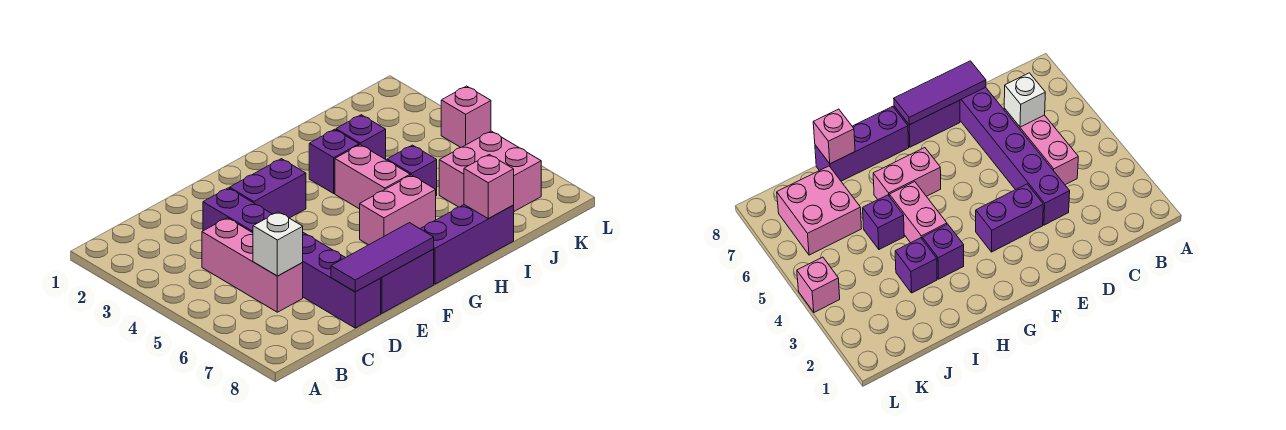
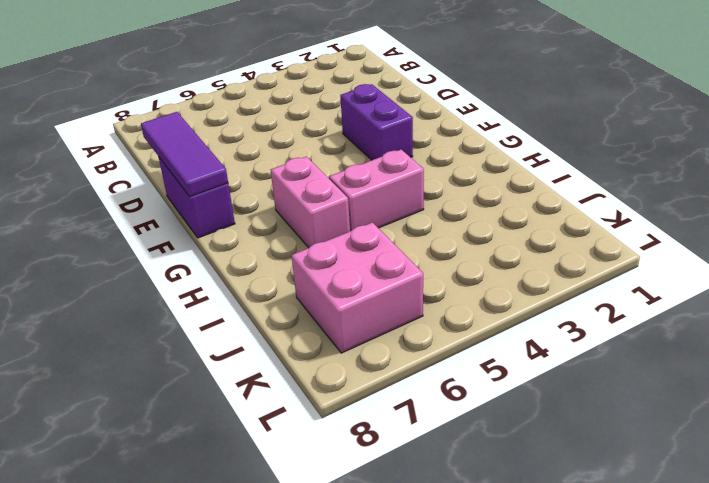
none -> pink brick C4:C6 level 1
none -> purple brick D3:D8 level 1
none -> purple brick G8:I8 level 1

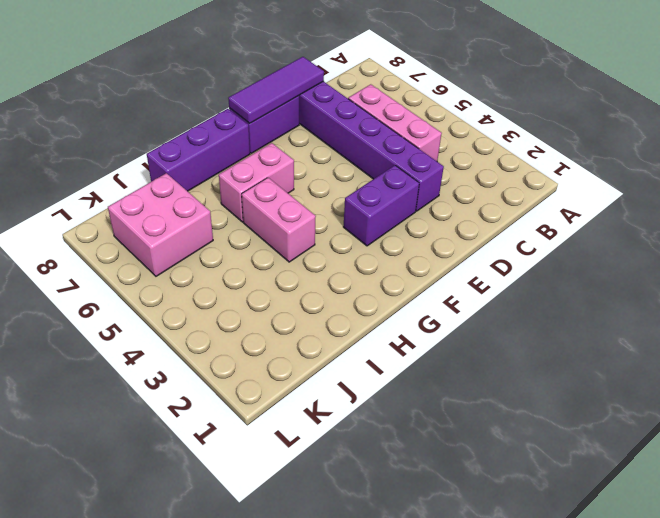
none -> purple brick H3 level 1
none -> purple brick I3 level 1
none -> purple brick I5 level 1

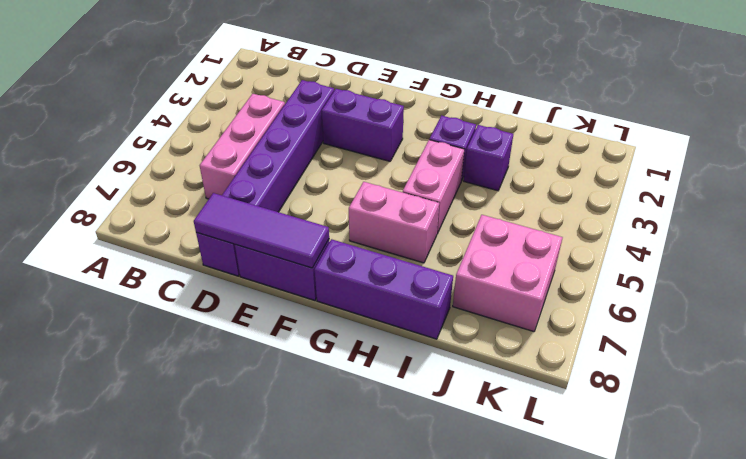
none -> purple brick I5 level 1
none -> pink brick L4 level 1
none -> white brick C6 level 2

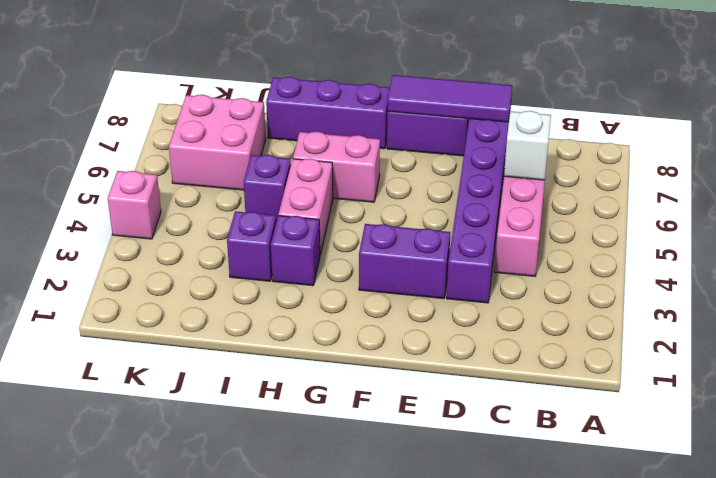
none -> pink brick I8 level 2

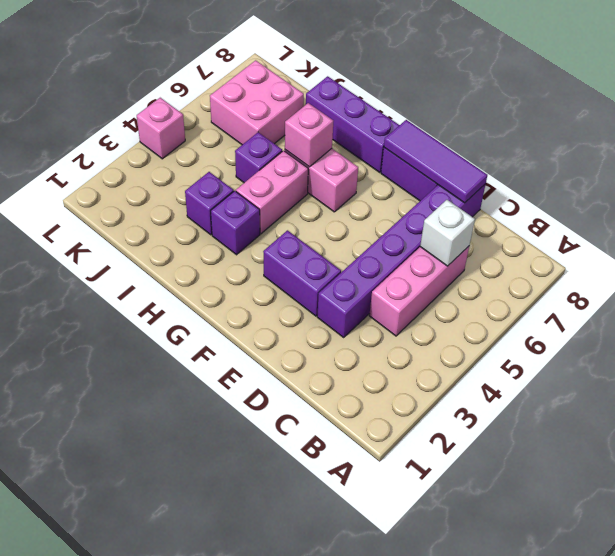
pink brick H6 level 2 -> pink brick I8 level 2

